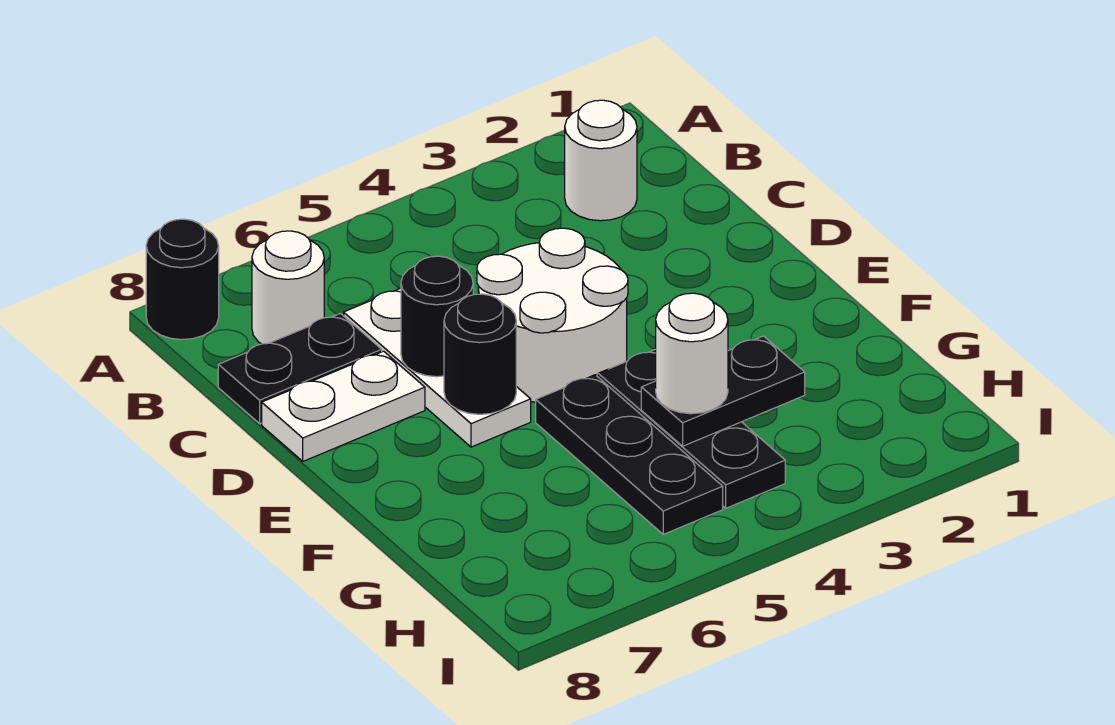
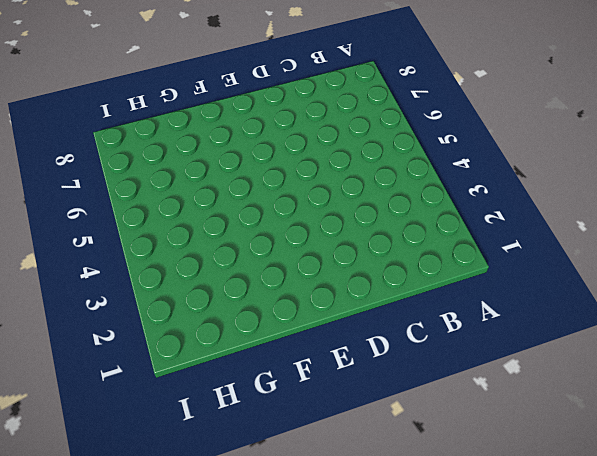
none -> black round brick A8 level 1
none -> white round brick B2 level 1
none -> white round brick B7 level 1

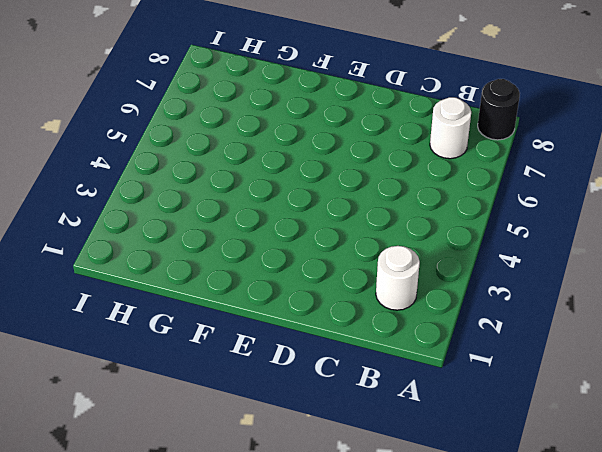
none -> white plate C6:E6 level 1
none -> black plate C7:C8 level 1
none -> white round brick D4:E5 level 1

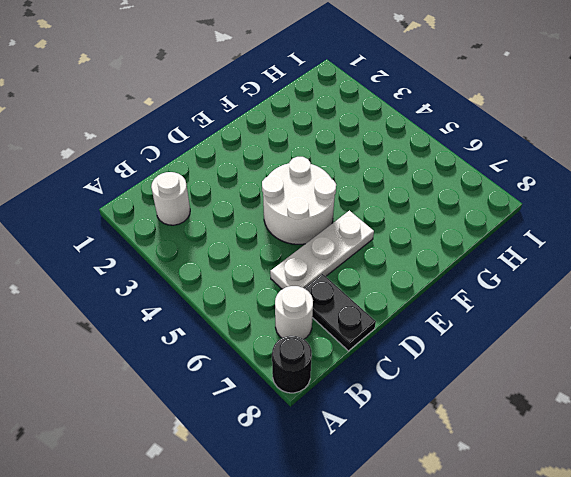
none -> white plate D7:D8 level 1
none -> black plate F4:H4 level 1
none -> black plate F5:H5 level 1

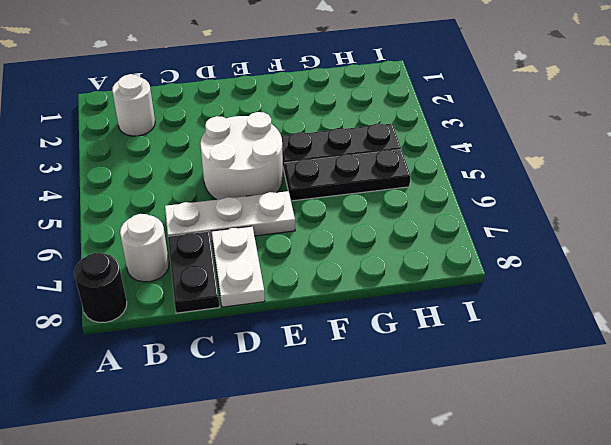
none -> black round brick D6 level 2
none -> black round brick E6 level 2
none -> black plate G3:G4 level 2

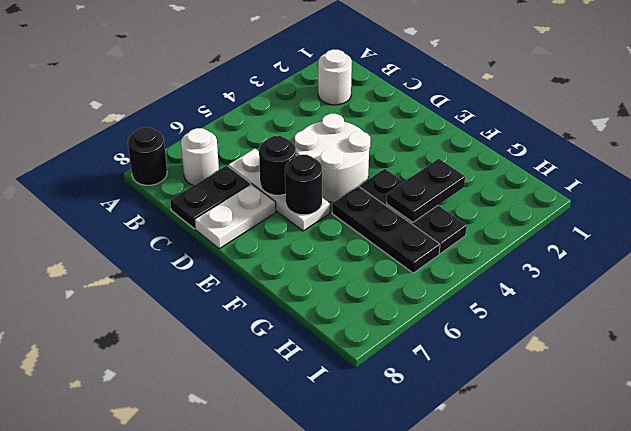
none -> white round brick G4 level 3

